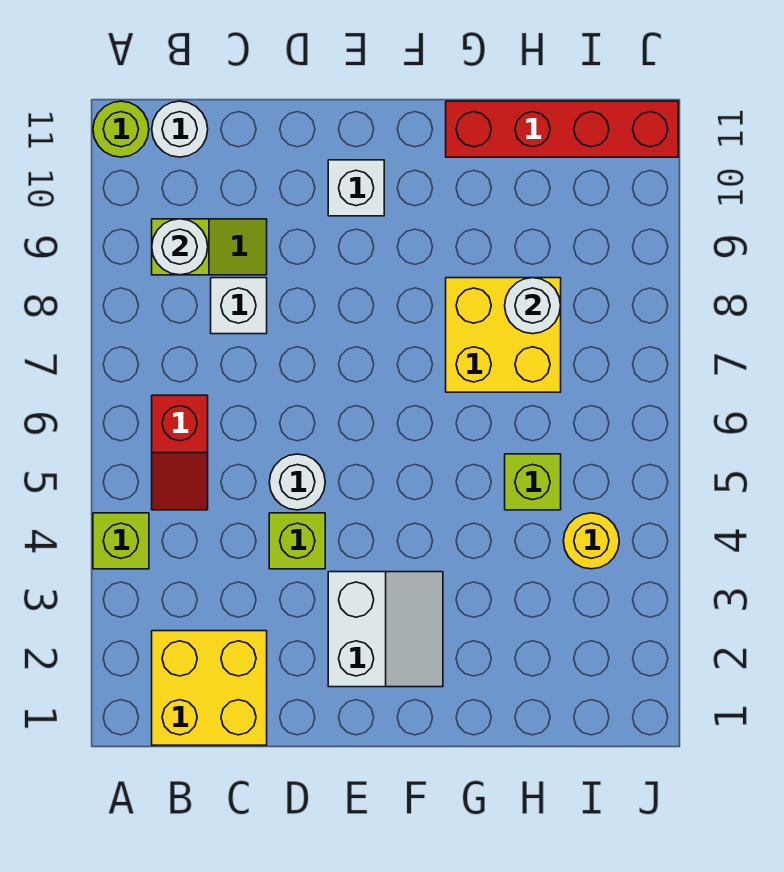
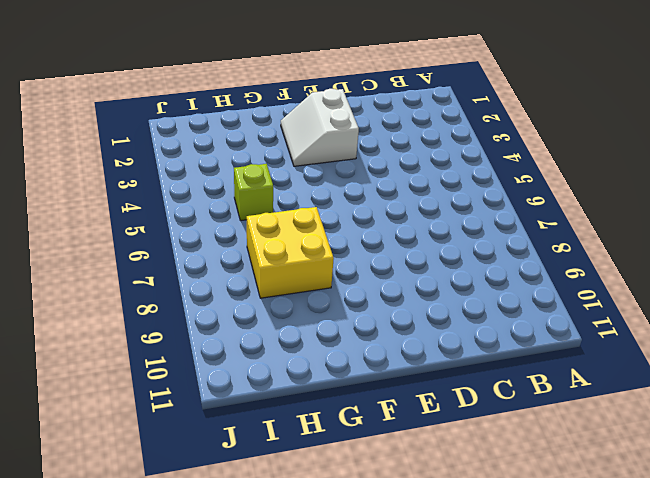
none -> lime brick A4 level 1
none -> lime round brick A11 level 1
none -> yellow brick B1:C2 level 1

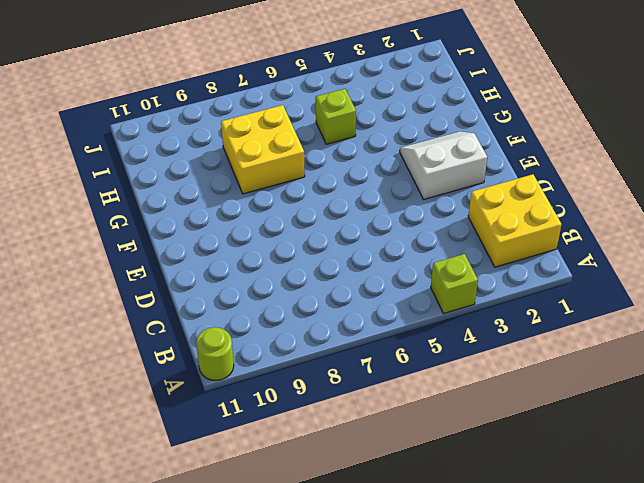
none -> red slope B5:B6 level 1 top 6
none -> lime slope B9:C9 level 1 top B
none -> white round brick B11 level 1

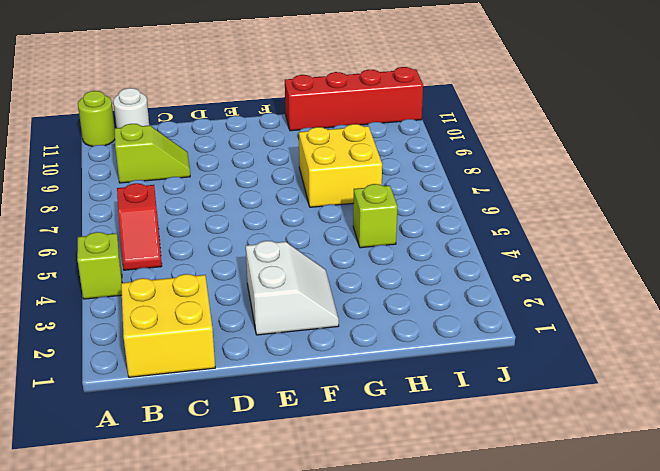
none -> white brick C8 level 1
none -> lime brick D4 level 1
none -> white round brick D5 level 1

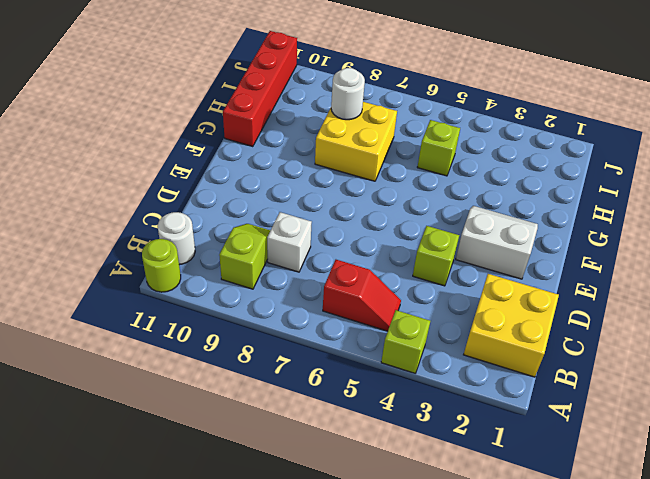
none -> white round brick D5 level 1
none -> white brick E10 level 1
none -> yellow round brick I4 level 1

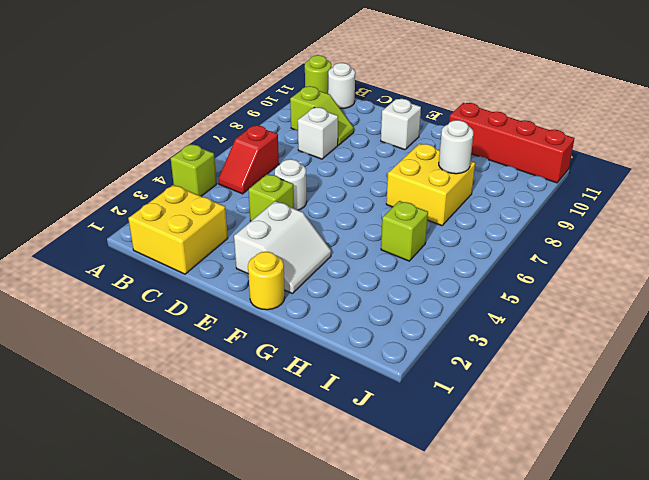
yellow round brick F1 level 1 -> yellow round brick I4 level 1
none -> white round brick B9 level 2

